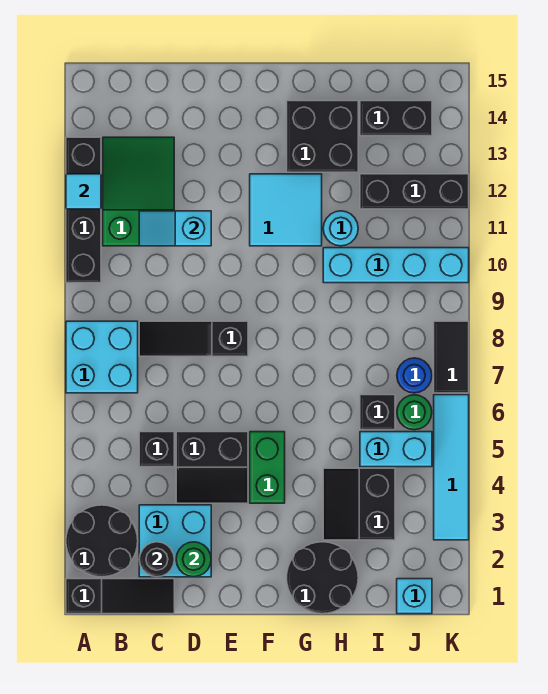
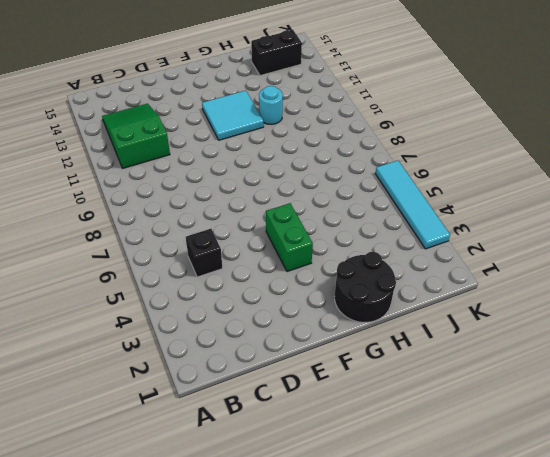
none -> black slope A1:C1 level 1 top A
none -> black round brick A2:B3 level 1
none -> cyan brick A7:B8 level 1

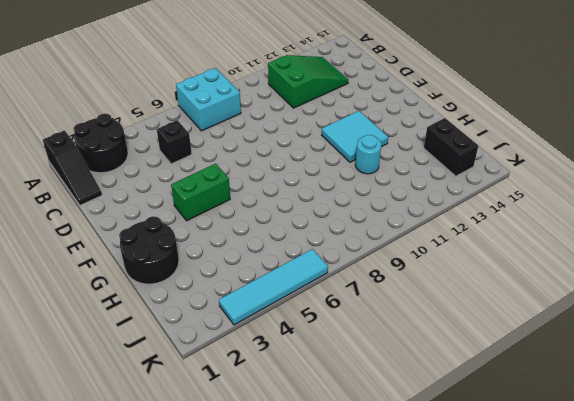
none -> black brick A10:A13 level 1
none -> cyan brick C2:D3 level 1
none -> black slope C8:E8 level 1 top E

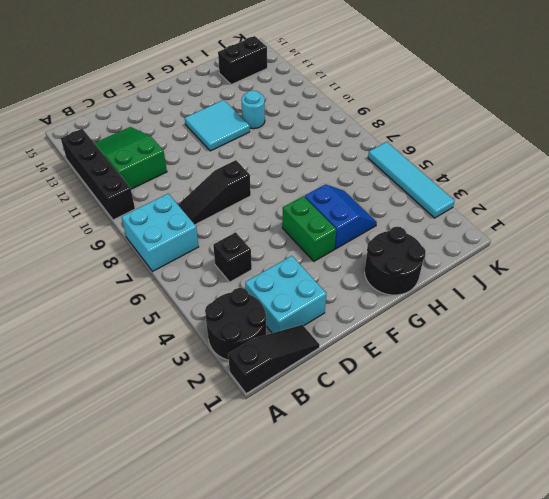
blue slope G4:H5 level 1 top G -> black slope H3:I4 level 1 top I
none -> black slope D4:E5 level 1 top 5
none -> black brick G13:H14 level 1
none -> cyan brick H10:K10 level 1

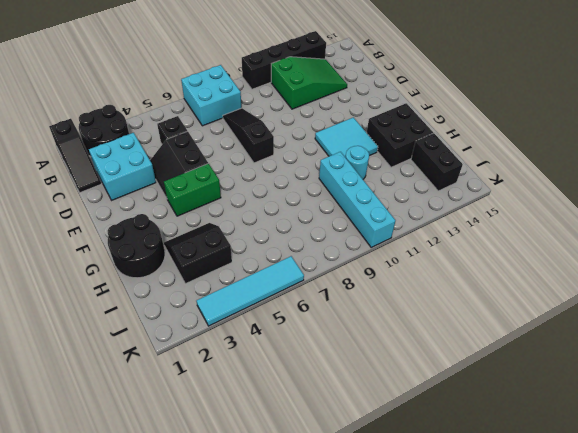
none -> cyan brick I5:J5 level 1
none -> black brick I6 level 1
none -> black brick I12:K12 level 1

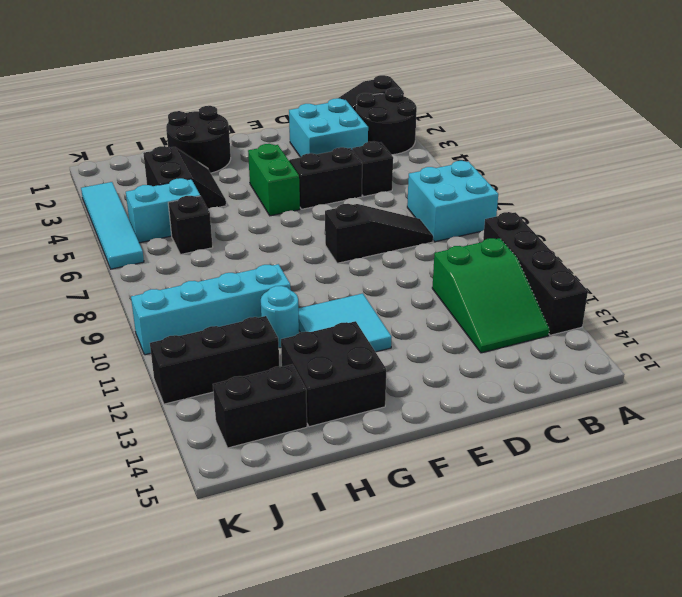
none -> cyan brick J1 level 1
none -> green round brick J6 level 1
none -> blue round brick J7 level 1

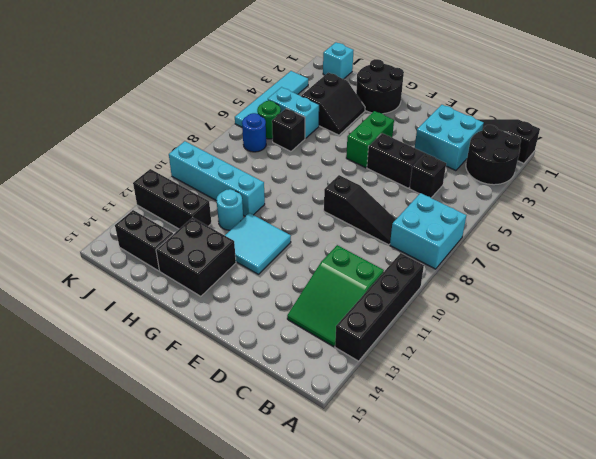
none -> black tile K7:K8 level 1
none -> cyan tile A12 level 2
none -> black round brick C2 level 2

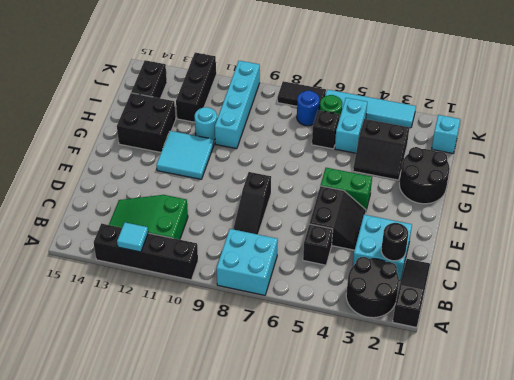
none -> cyan slope C11:D11 level 2 top D
none -> green round brick D2 level 2

